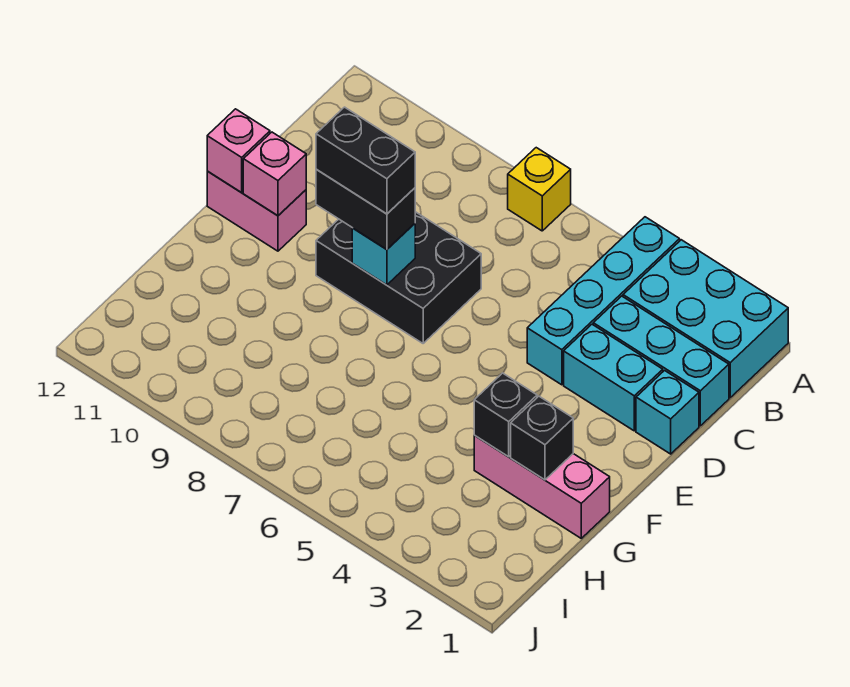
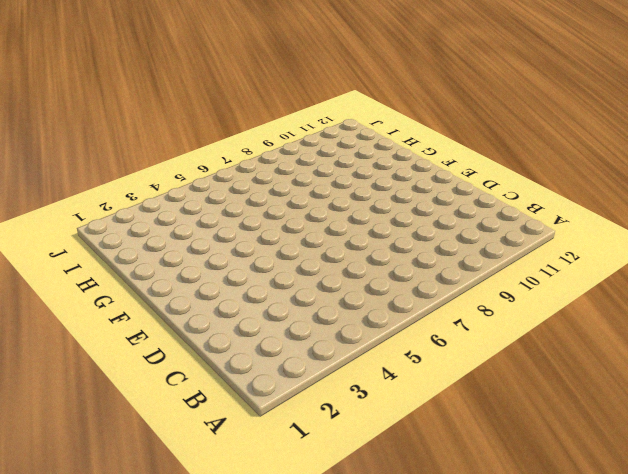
none -> cyan brick A1:B3 level 1
none -> cyan brick A4:D4 level 1
none -> yellow brick A7 level 1

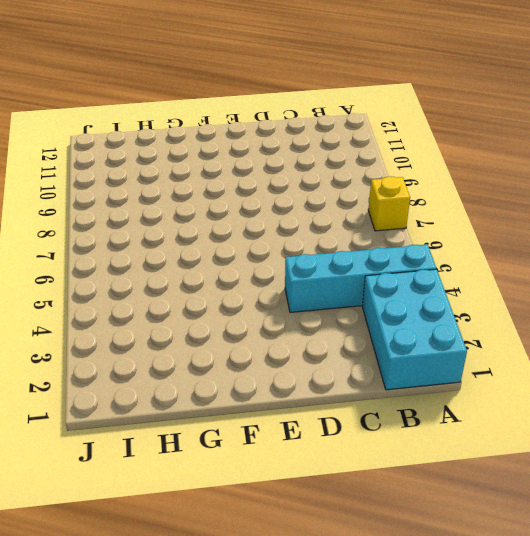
none -> cyan brick C1:C3 level 1
none -> cyan brick D1 level 1
none -> cyan brick D2:D3 level 1

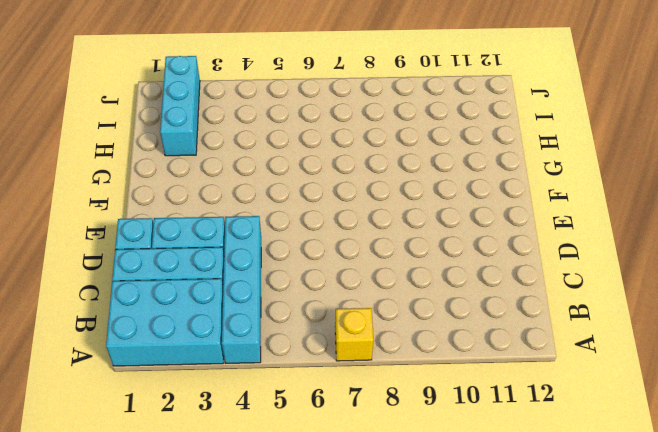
cyan brick H2:J2 level 1 -> none
none -> black brick D7:E9 level 1
none -> pink brick E11:E12 level 1
none -> pink brick G1:G3 level 1

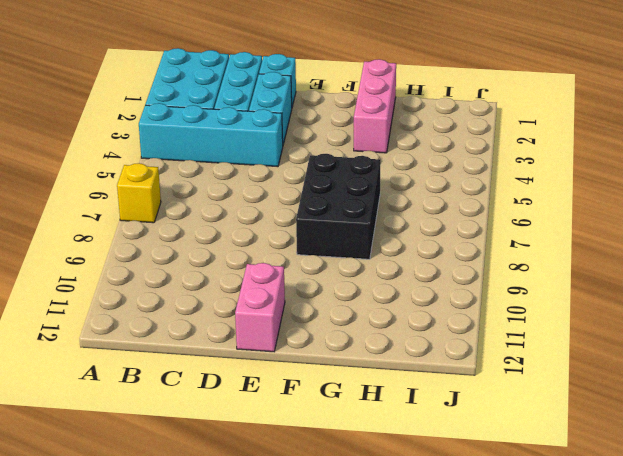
black brick F6:G8 level 1 -> black brick D7:E9 level 1
none -> cyan brick E8 level 2
none -> pink brick E11 level 2
none -> pink brick E12 level 2

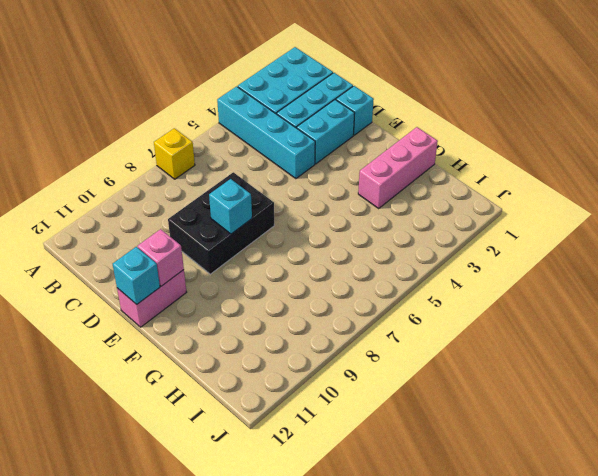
cyan brick E12 level 2 -> pink brick E12 level 2
none -> black brick G2 level 2
none -> black brick G3 level 2
none -> black brick E8:E9 level 3

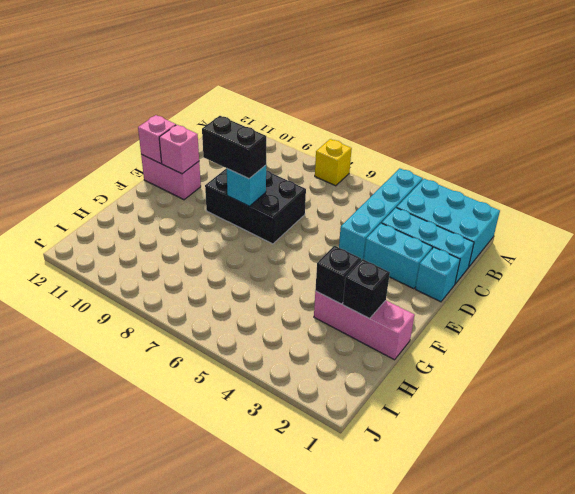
none -> black brick E8:E9 level 4

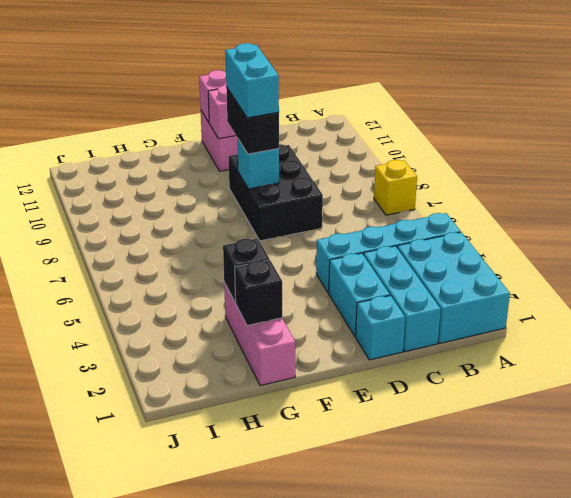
cyan brick E8:E9 level 4 -> black brick E8:E9 level 4

